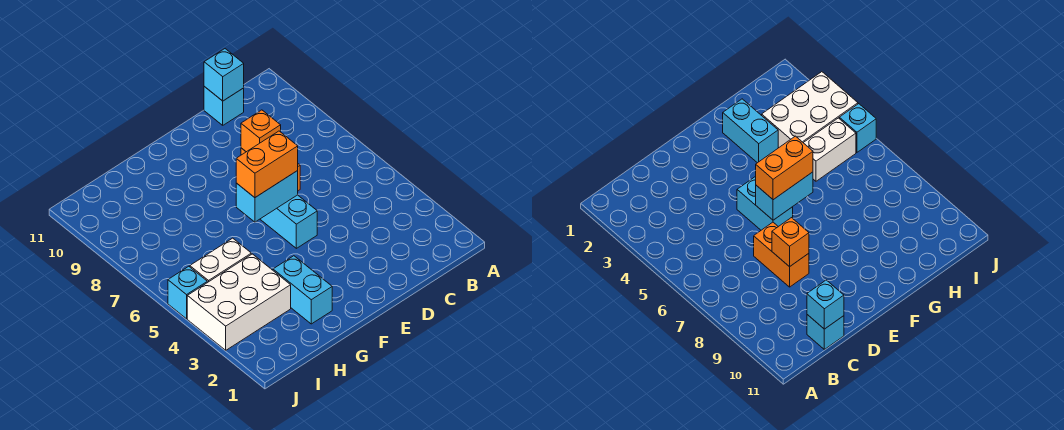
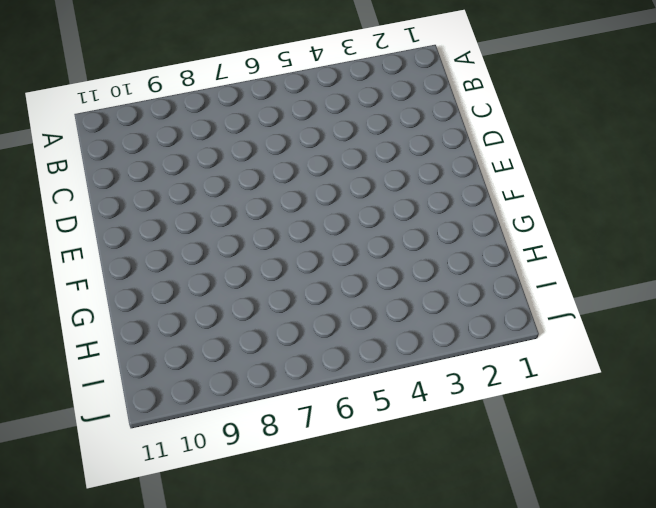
none -> cyan brick C11 level 1
none -> orange brick D7:D8 level 1

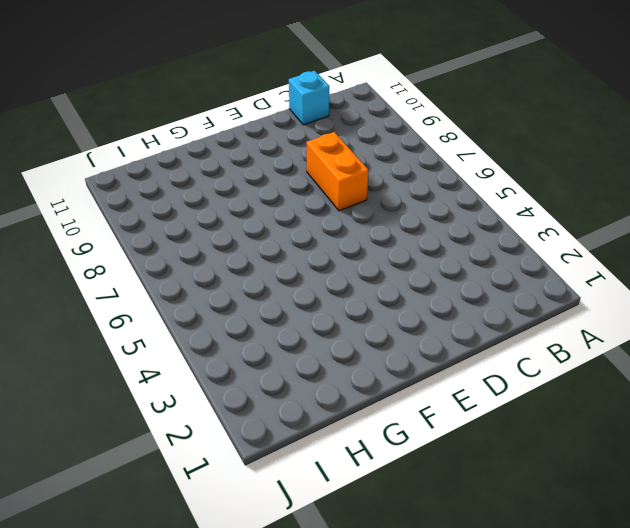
none -> cyan brick E5:E6 level 1
none -> cyan brick G2:G3 level 1

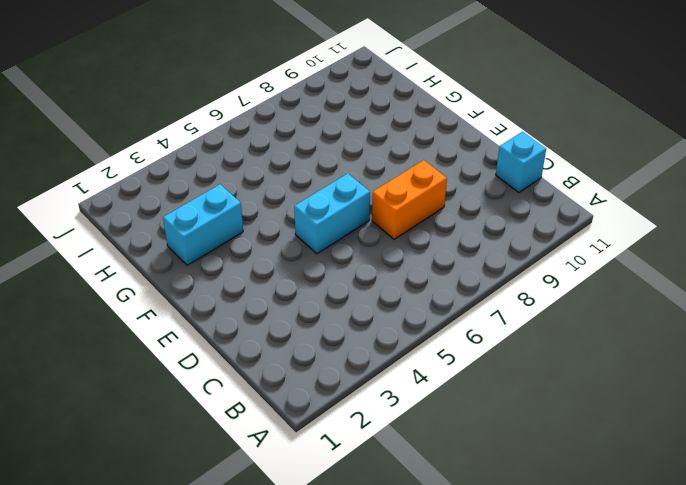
none -> white brick H3:J4 level 1
none -> white brick H5:I5 level 1

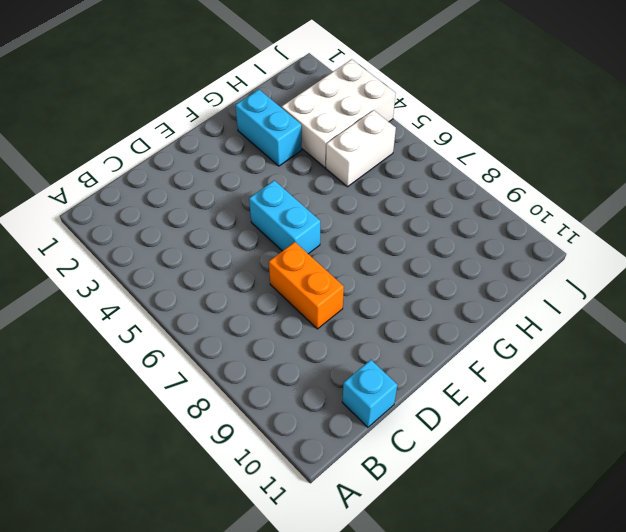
none -> cyan brick J5 level 1
none -> cyan brick C11 level 2

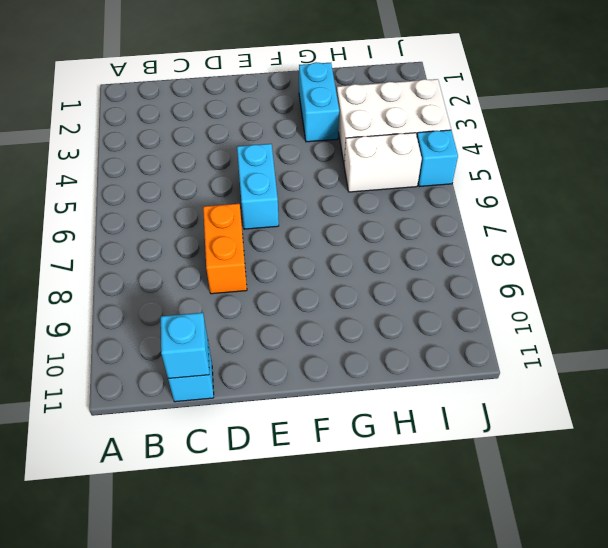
none -> orange brick D8 level 2
none -> cyan brick E6:F6 level 2

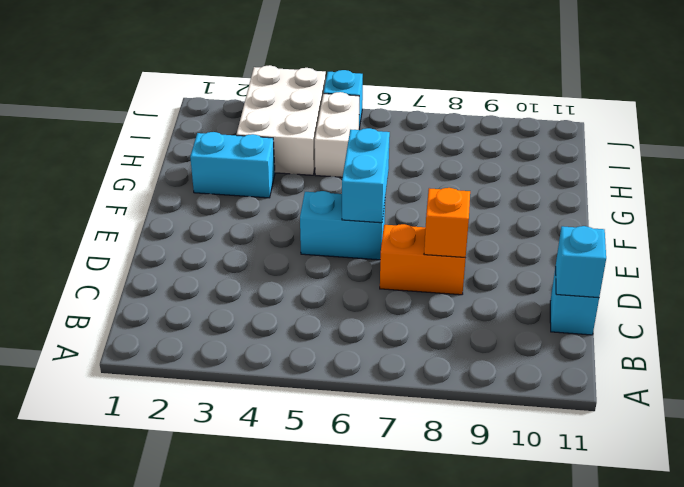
none -> orange brick E6:F6 level 3

